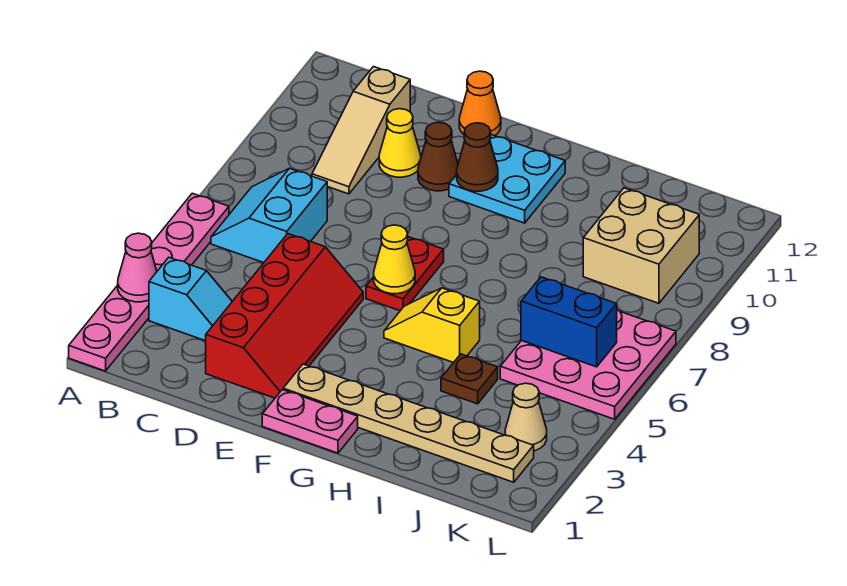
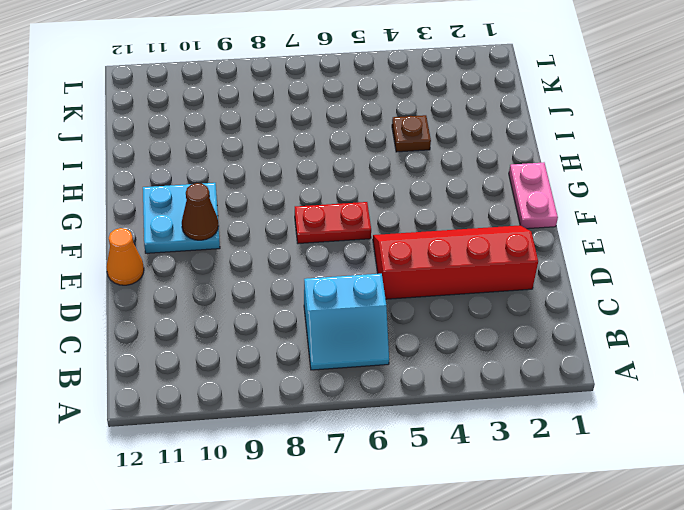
none -> pink plate A1:A6 level 1
none -> cyan slope B3:C3 level 1 top B
none -> tan slope C9:C11 level 1 top 11

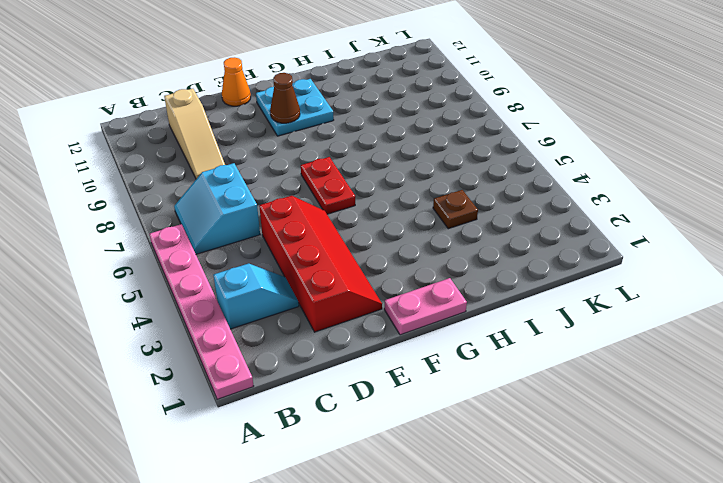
none -> yellow cone D10 level 1
none -> brown cone E10 level 1
none -> tan plate F2:K2 level 1

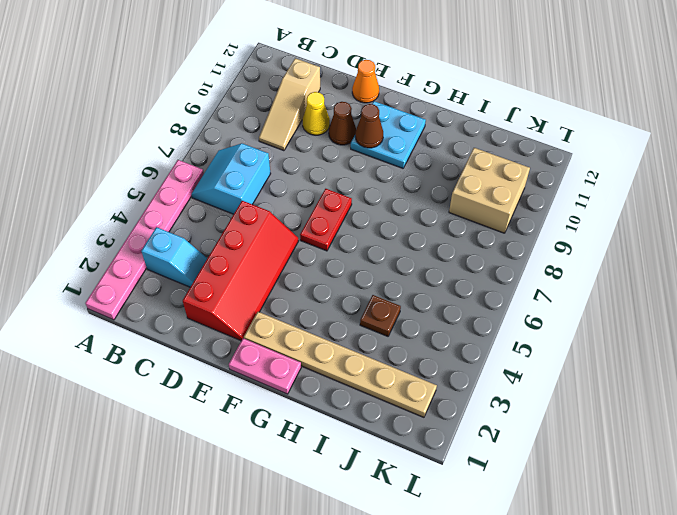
none -> yellow slope G5:H5 level 1 top H
none -> pink plate J5:L7 level 1
none -> tan cone K3 level 1

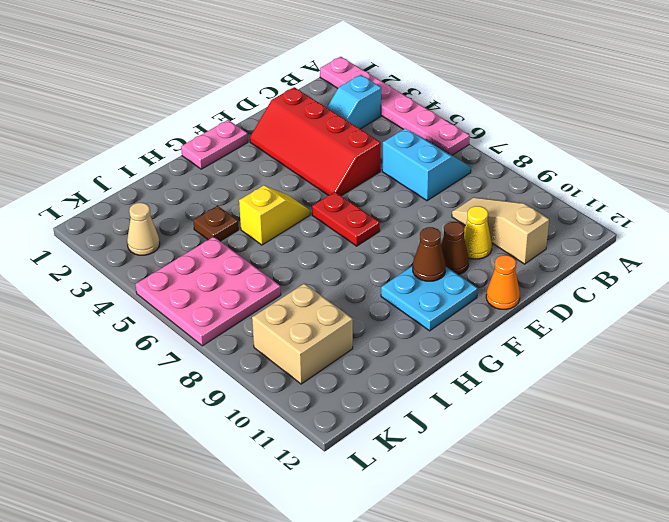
none -> tan plate F2:K2 level 1
none -> pink cone A3 level 2
none -> yellow cone F6 level 2

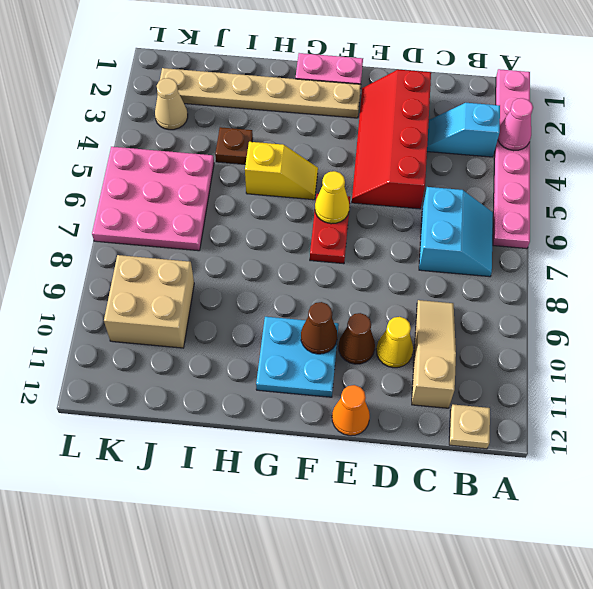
tan plate B12 level 1 -> none
none -> blue brick J6:K6 level 2

